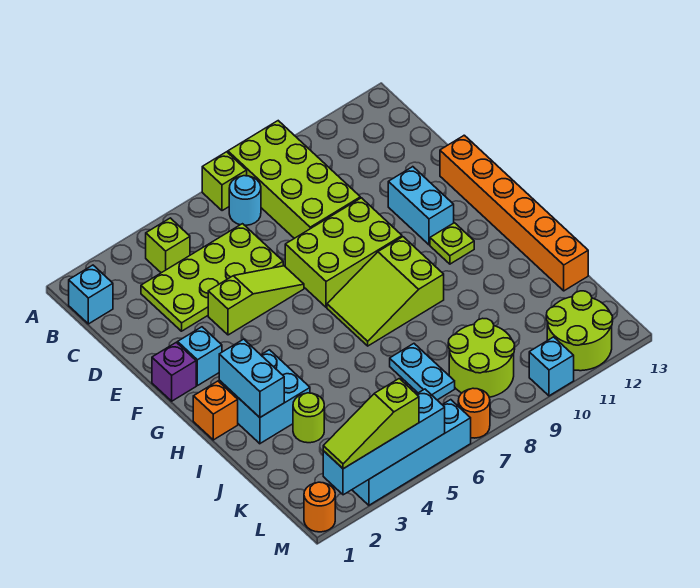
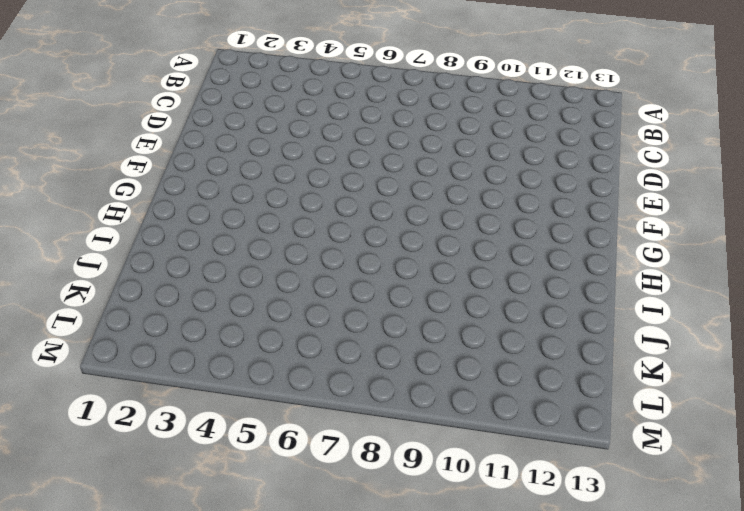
none -> lime brick A7 level 1
none -> lime brick A8:D9 level 1
none -> cyan brick B1 level 1

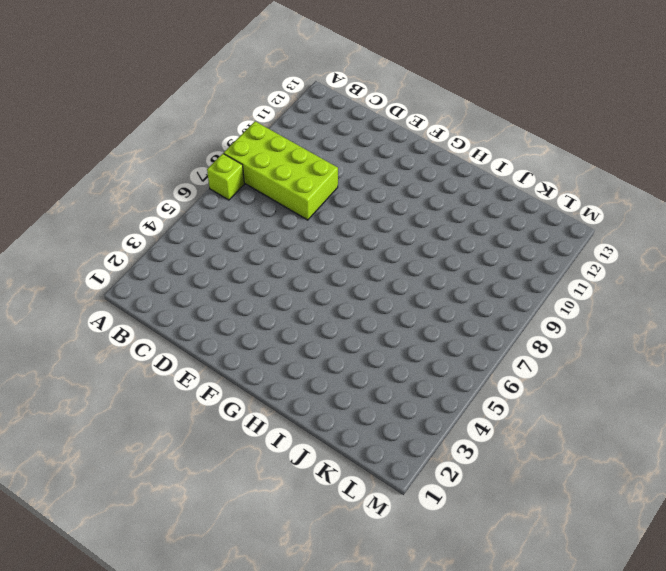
none -> cyan brick B1 level 1
none -> lime brick B4 level 1
none -> cyan round brick B7 level 1

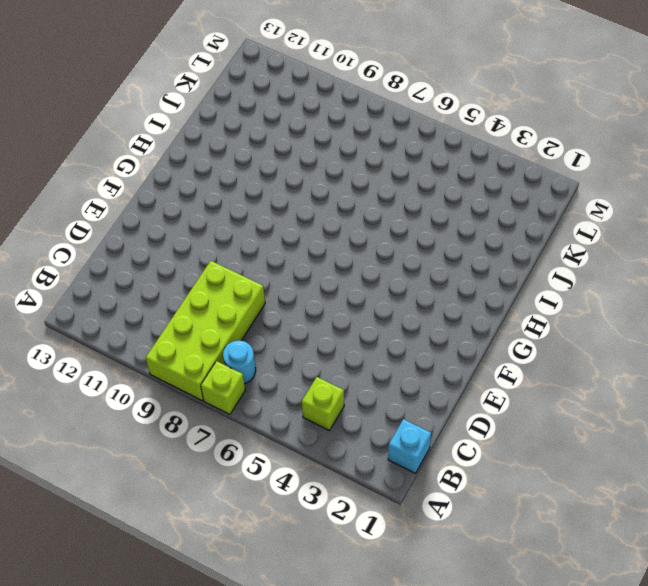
none -> lime plate C3:D6 level 1
none -> lime slope E4:E6 level 1 top 4
none -> lime brick E7:F9 level 1

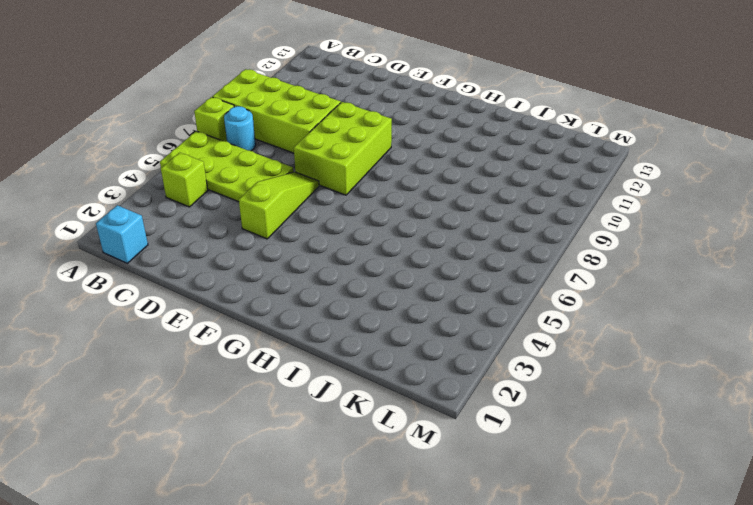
lime plate A5:D6 level 1 -> lime plate C3:D6 level 1
none -> cyan brick E11:F11 level 1
none -> orange brick E13:J13 level 1
none -> purple brick F1 level 1

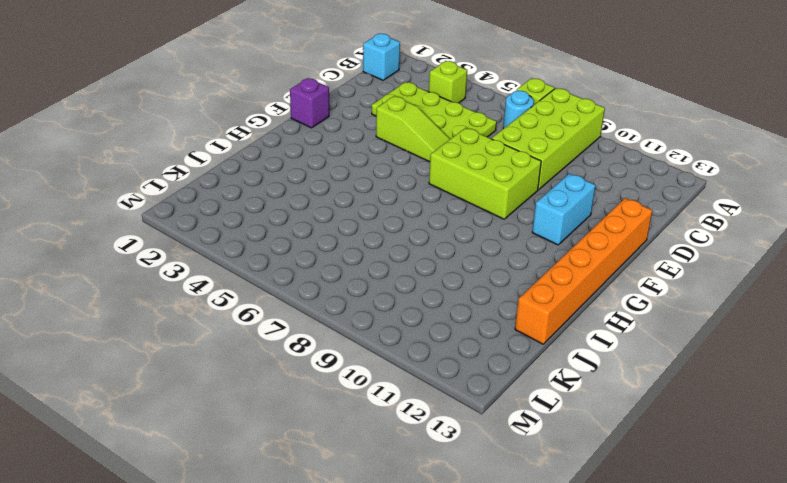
none -> cyan brick F2 level 1
none -> lime slope G7:H9 level 1 top 9
none -> lime plate G11 level 1

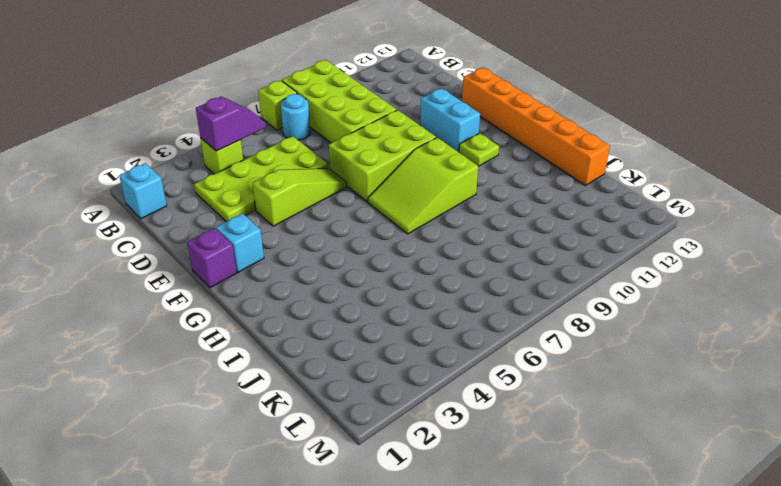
purple slope B4:B5 level 2 top 4 -> none
none -> orange brick H1 level 1
none -> cyan brick H2:I3 level 1
none -> lime round brick J3 level 1

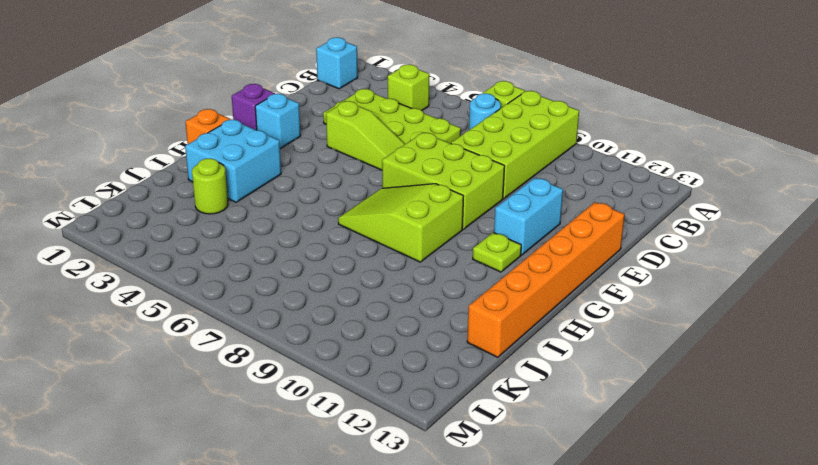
none -> cyan plate J7:K7 level 1
none -> lime round brick K8:L9 level 1
none -> lime round brick L11:M12 level 1

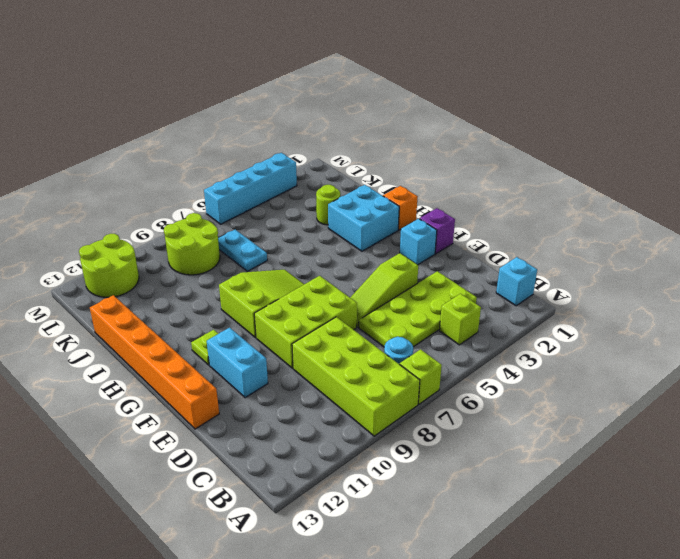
none -> orange round brick M1 level 1
none -> orange round brick M7 level 1
none -> cyan brick M10 level 1

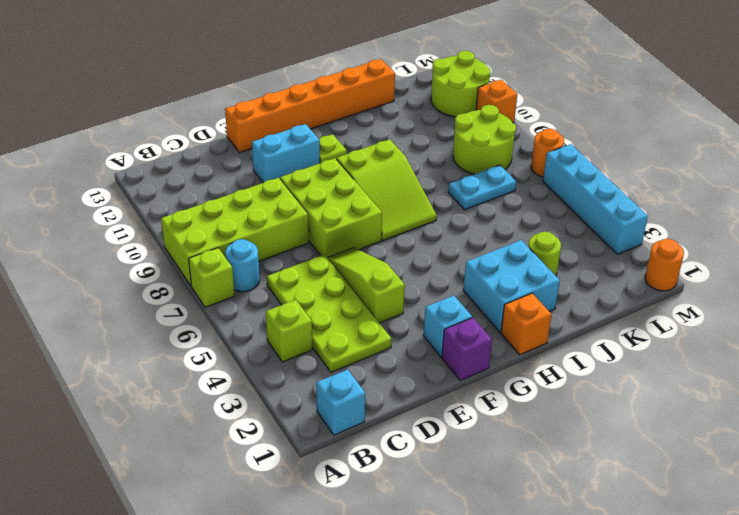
orange brick M10 level 1 -> cyan brick M10 level 1
none -> cyan brick H2:I2 level 2
none -> cyan brick M2:M5 level 2
none -> lime slope M2:M4 level 3 top 4

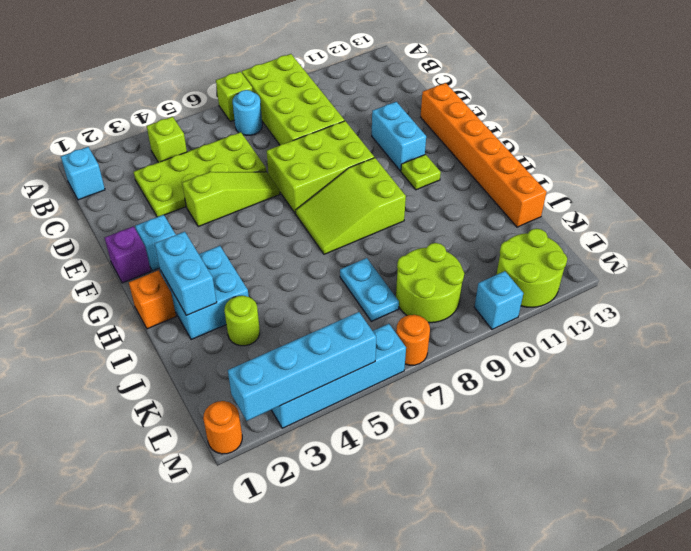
none -> lime slope M2:M4 level 3 top 4

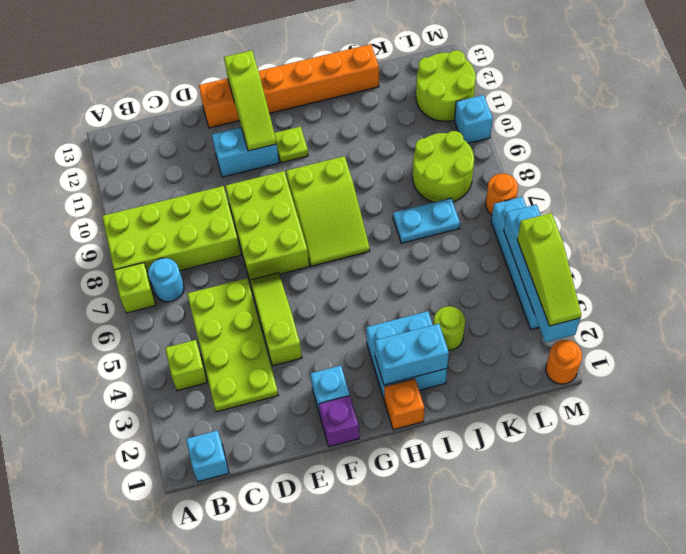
lime slope F11:F13 level 2 top 13 -> none

